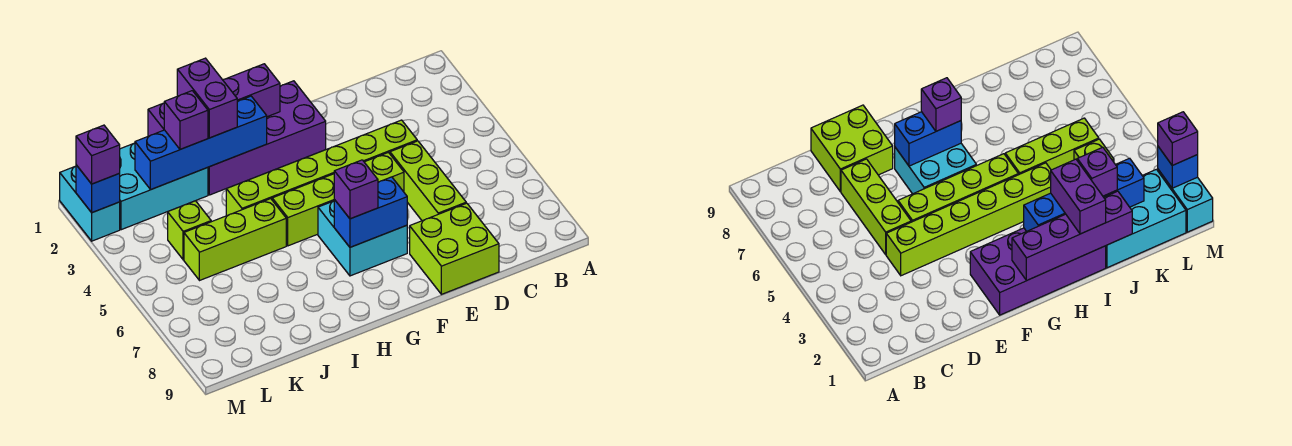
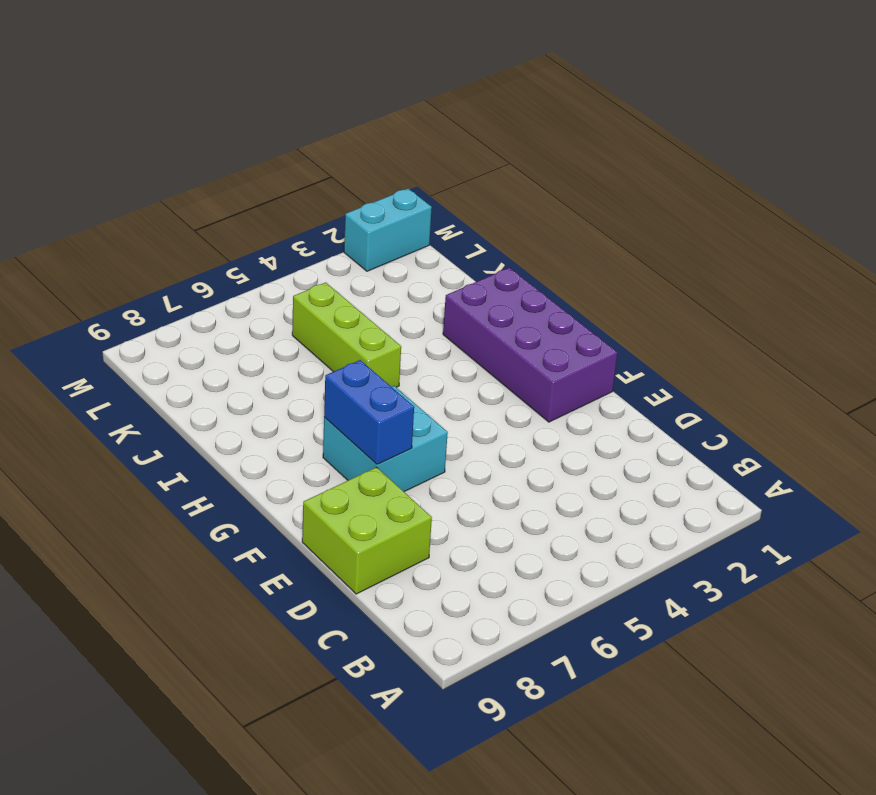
none -> lime brick D4:I4 level 1
none -> lime brick D5:D7 level 1
none -> lime brick E5:H5 level 1

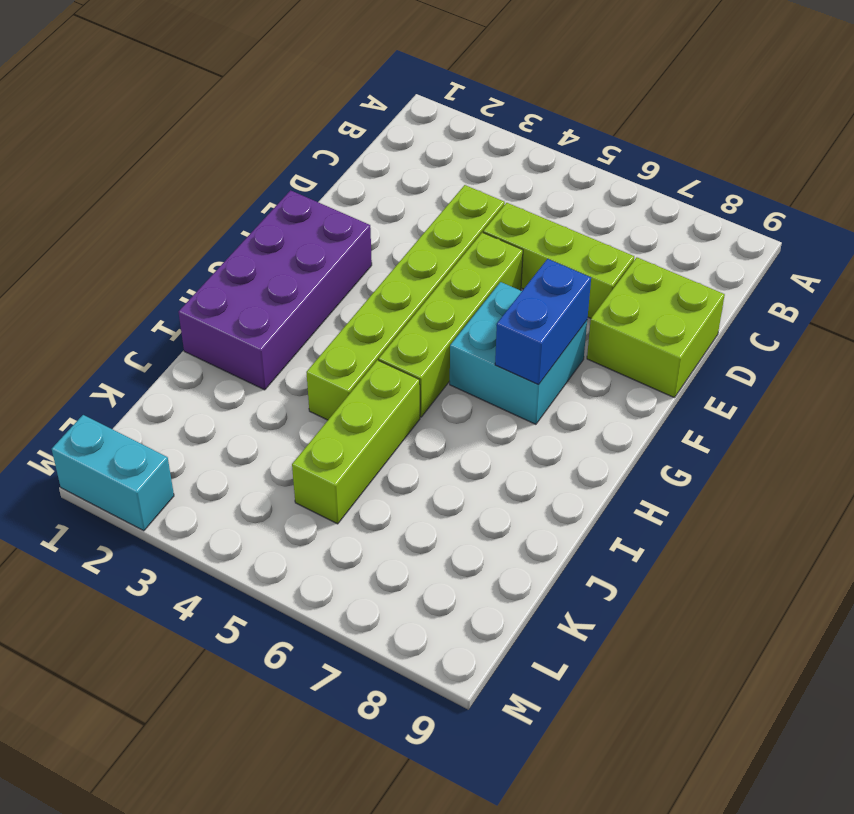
none -> cyan brick J1:L2 level 1
none -> lime brick K4 level 1
none -> purple brick G1:J1 level 2

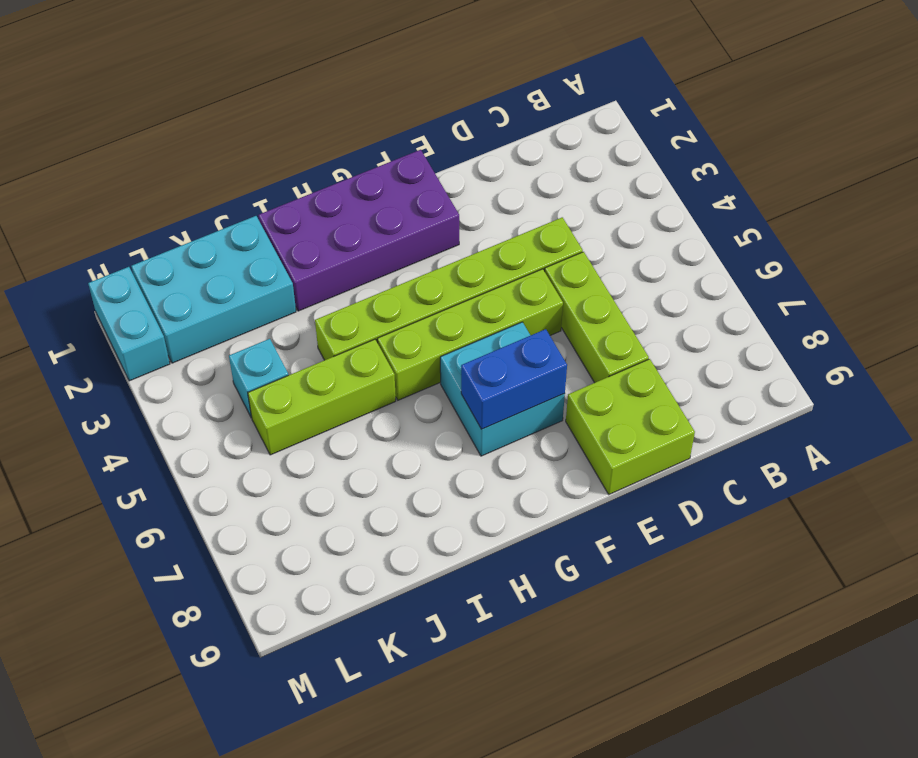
cyan brick K4 level 1 -> lime brick K4 level 1
none -> purple brick G1:J1 level 2
none -> blue brick H2:K2 level 2
none -> blue brick M2 level 2

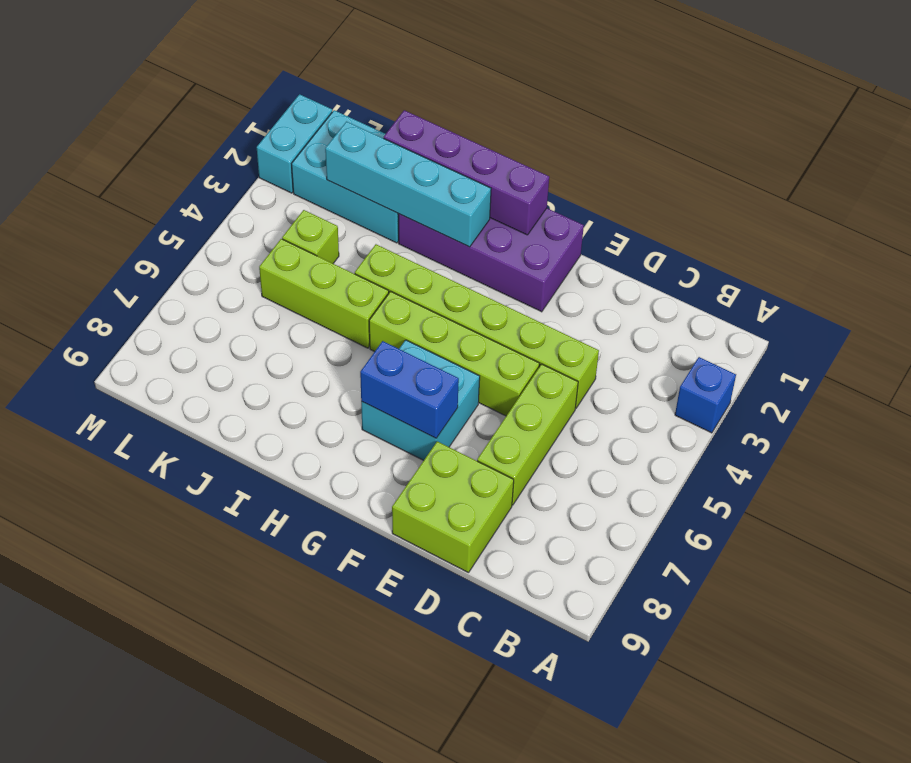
blue brick A3 level 1 -> blue brick M2 level 2
cyan brick H2:K2 level 2 -> blue brick H2:K2 level 2
none -> purple brick G7 level 3
none -> purple brick I1:I2 level 3
none -> purple brick J2 level 3

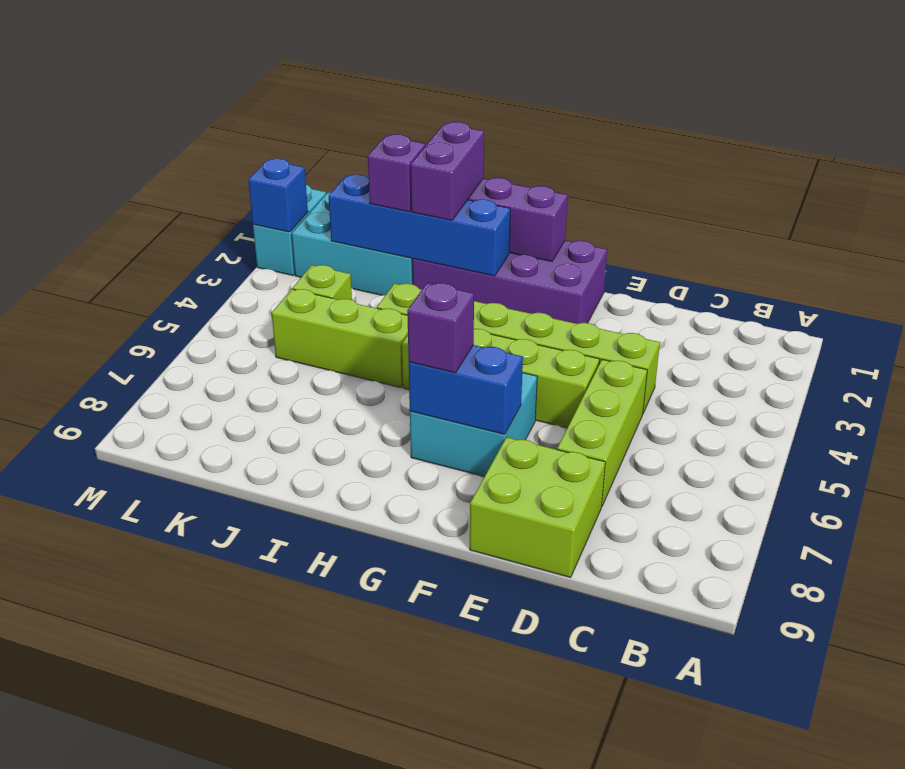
none -> purple brick M2 level 3

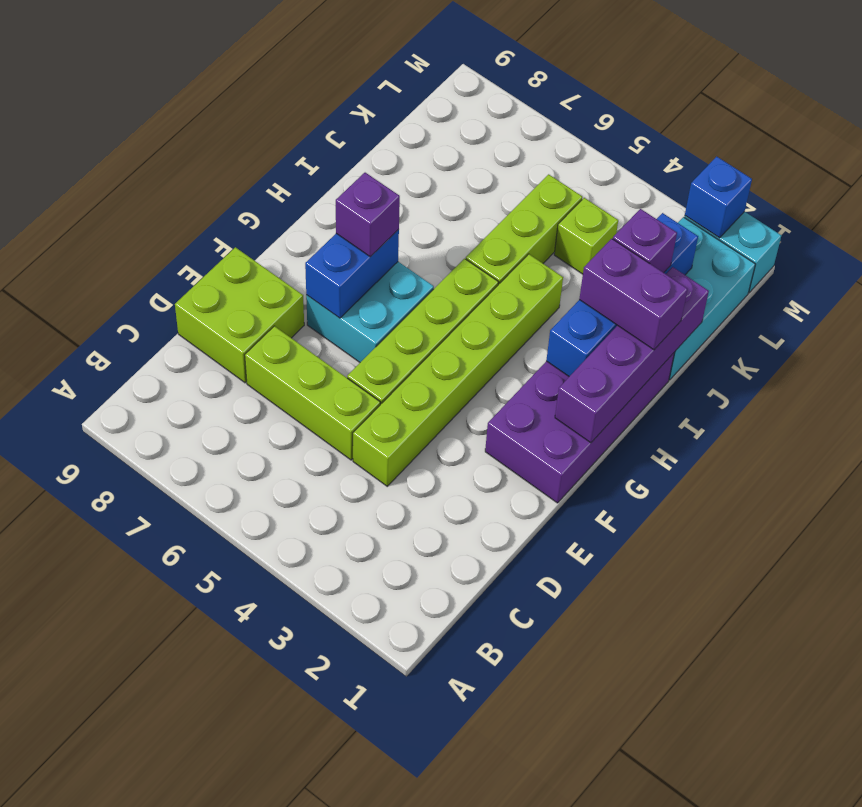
none -> purple brick M2 level 3

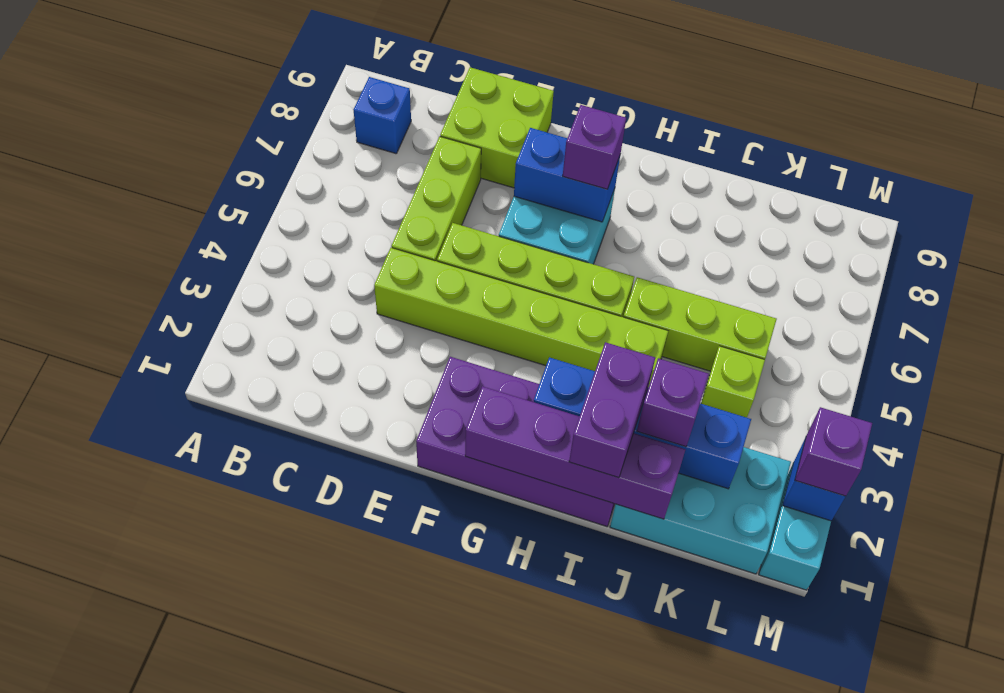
blue brick B8 level 1 -> none

